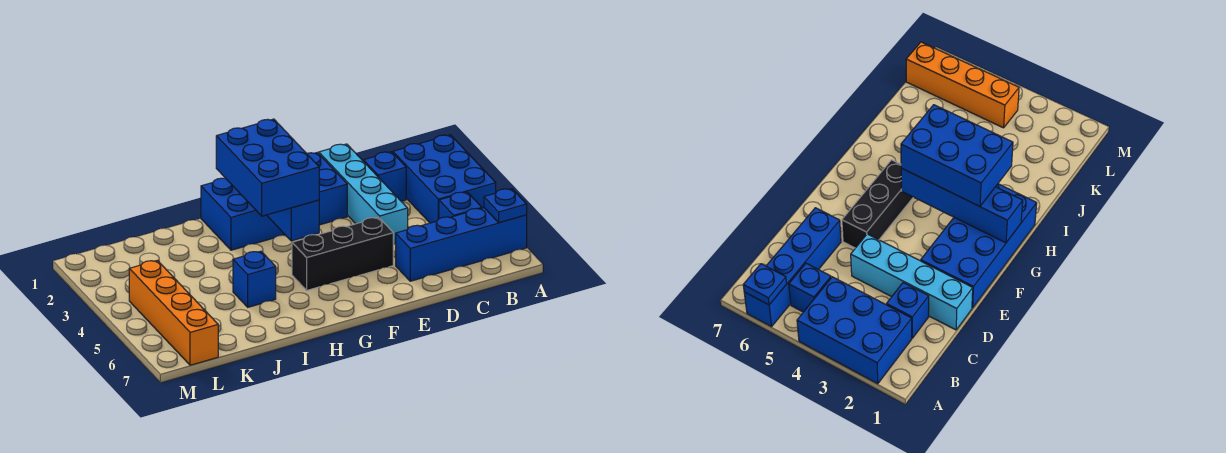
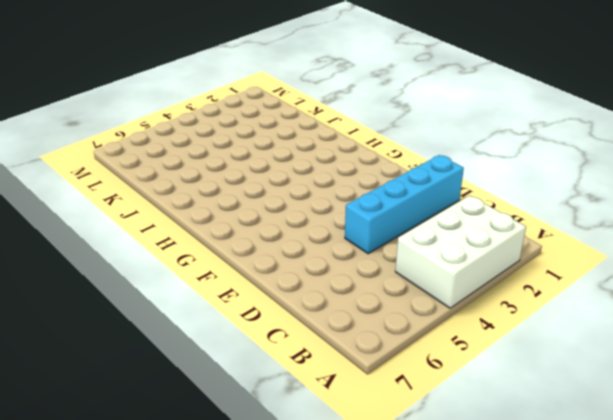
white brick A2:B4 level 1 -> blue brick A2:B4 level 1
none -> blue brick A6:D6 level 1
none -> blue brick B5 level 1
none -> blue brick C2 level 1

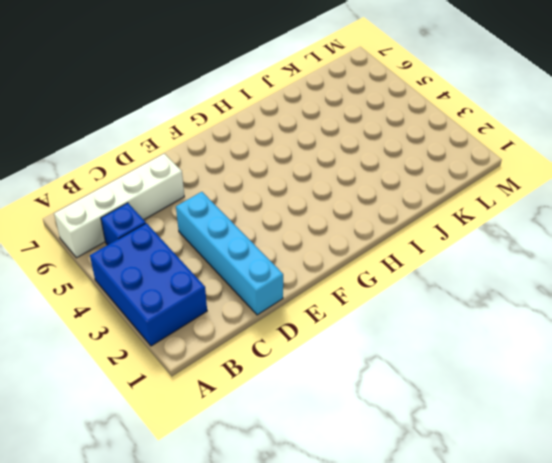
white brick A6:D6 level 1 -> blue brick A6:D6 level 1
none -> blue brick C2 level 1
none -> blue brick E1:H2 level 1
none -> black brick E5:G5 level 1

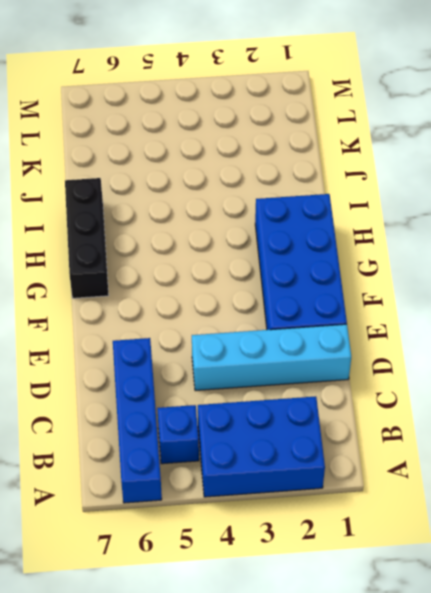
black brick G7:I7 level 1 -> black brick E5:G5 level 1
none -> blue brick C2 level 1
none -> blue brick I5 level 1
none -> orange brick L4:L7 level 1

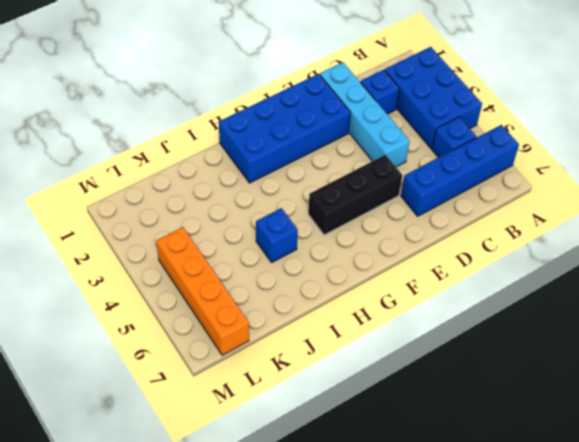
none -> blue plate A6 level 2
none -> blue brick G1:G4 level 2
none -> blue brick G2:H4 level 3

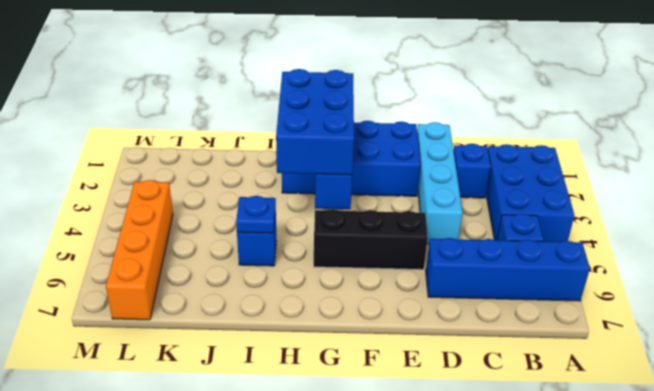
blue plate I5 level 2 -> blue plate A6 level 2

